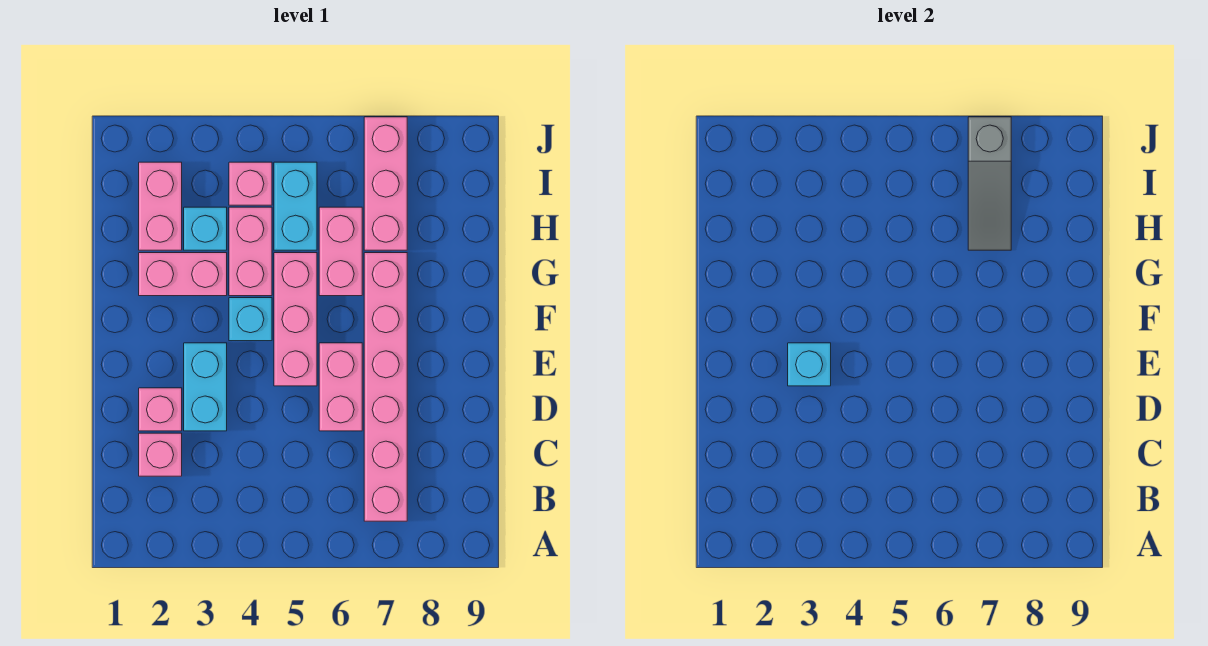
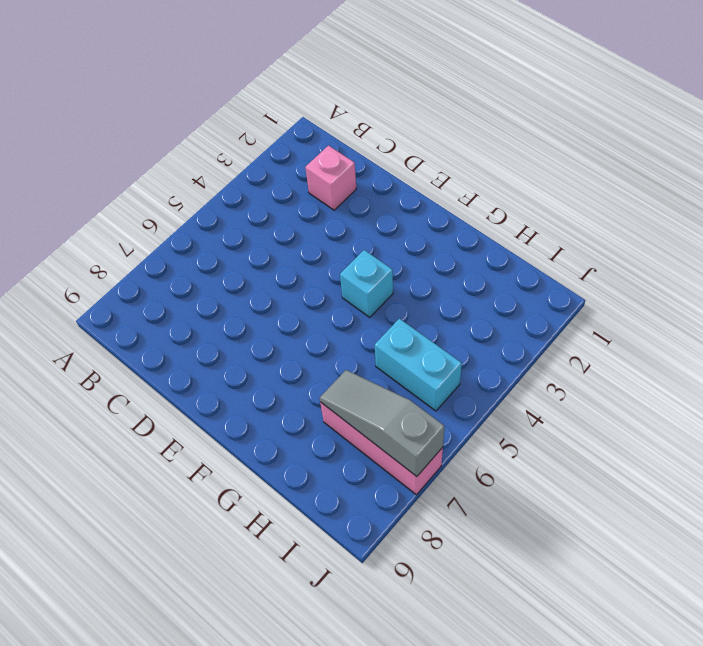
none -> pink brick B7:G7 level 1
none -> pink brick D2 level 1
none -> cyan brick D3:E3 level 1

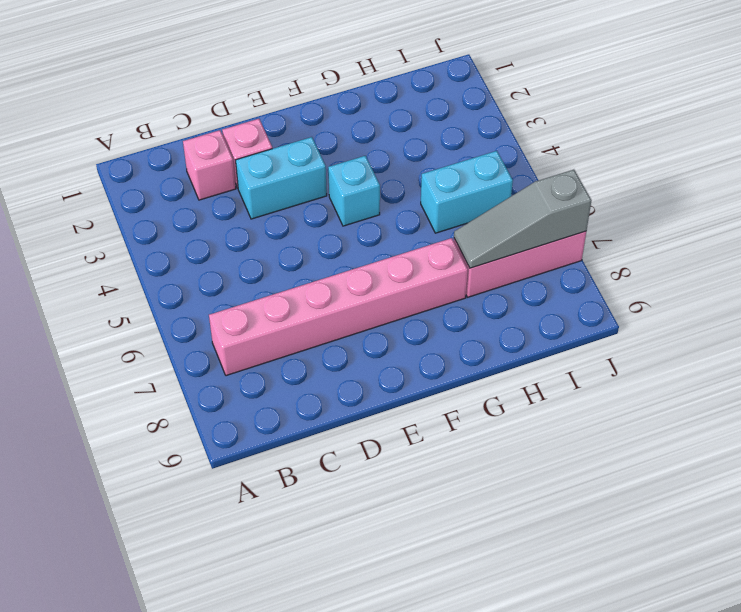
none -> pink brick D6:E6 level 1
none -> pink brick E5:G5 level 1
none -> pink brick G2:G3 level 1

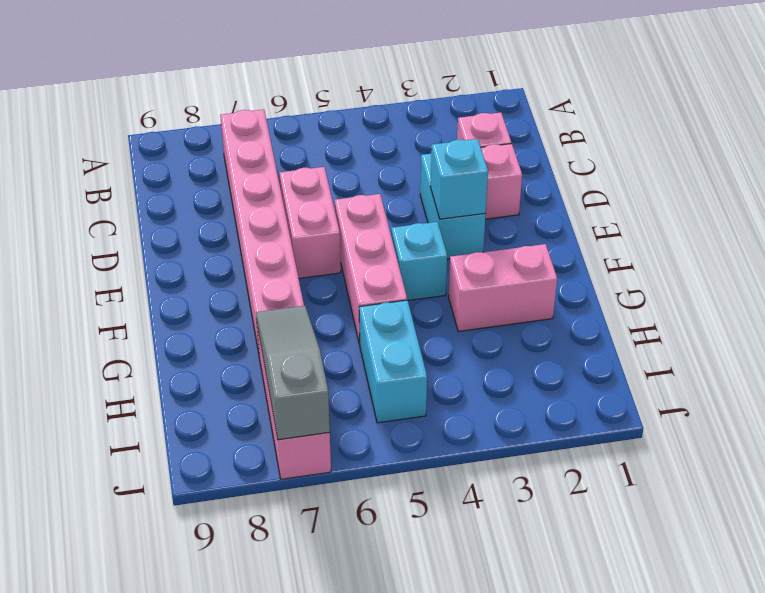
none -> pink brick G4:H4 level 1
none -> pink brick G6:H6 level 1
none -> pink brick H2:I2 level 1

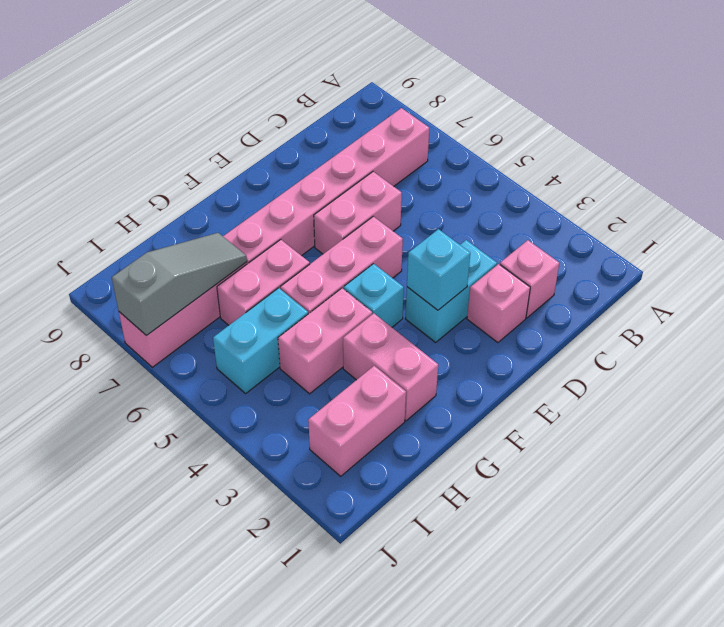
none -> cyan brick H3 level 1
none -> pink brick I4 level 1

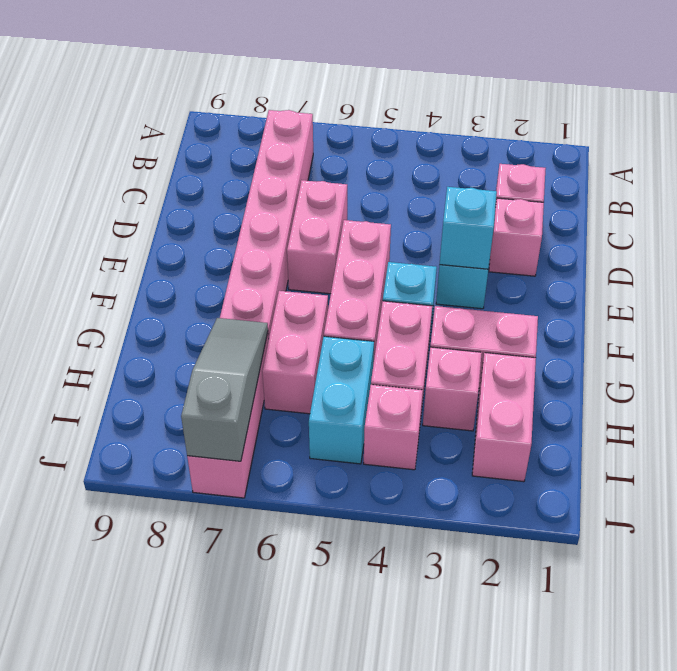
pink brick H3 level 1 -> cyan brick H3 level 1

